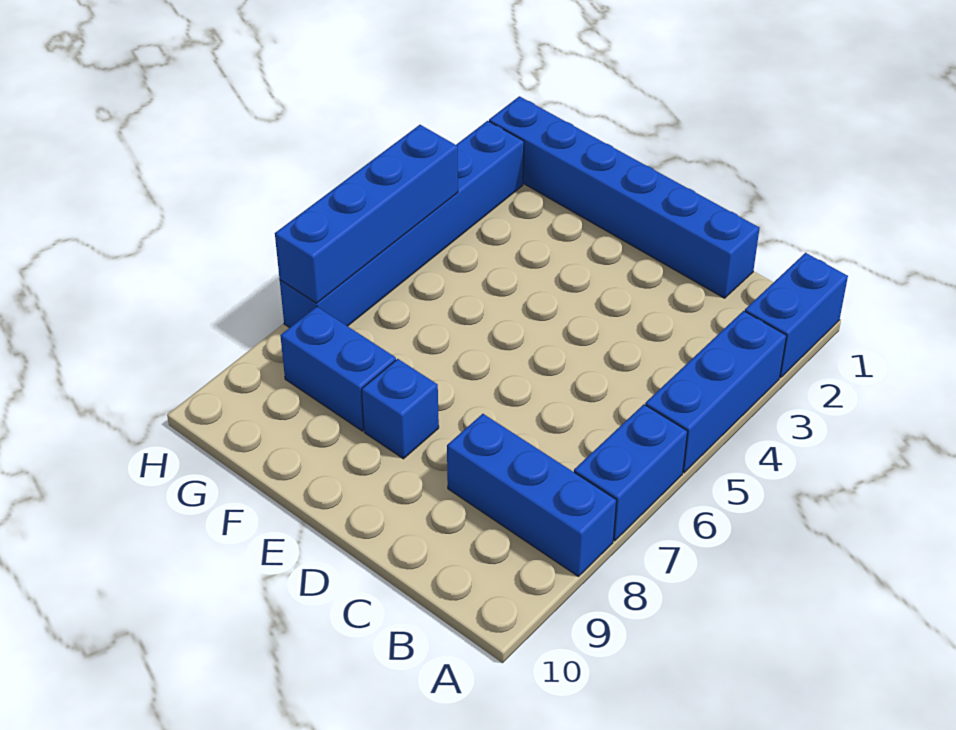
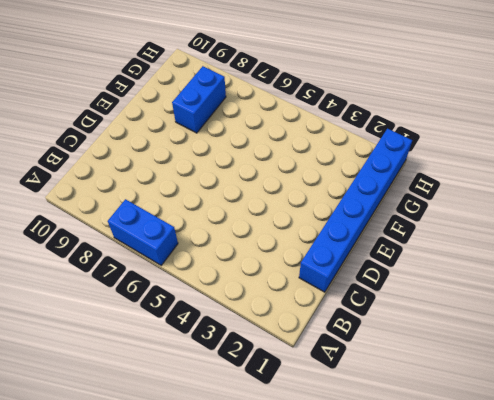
none -> blue brick A1:A2 level 1
none -> blue brick A3:A5 level 1

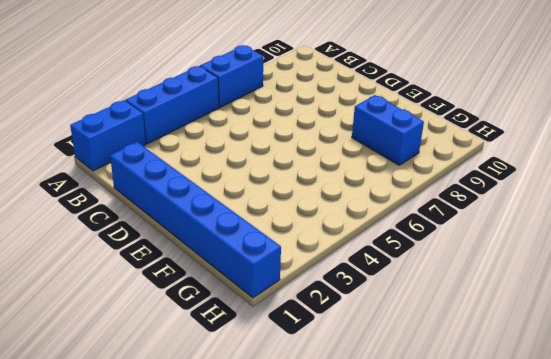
none -> blue brick A8:C8 level 1
none -> blue brick E8 level 1

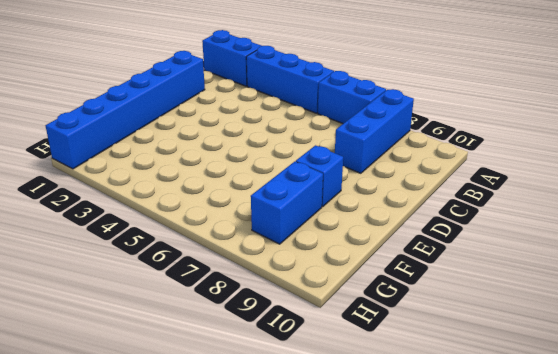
none -> blue brick H2:H7 level 1
none -> blue brick H4:H7 level 2

